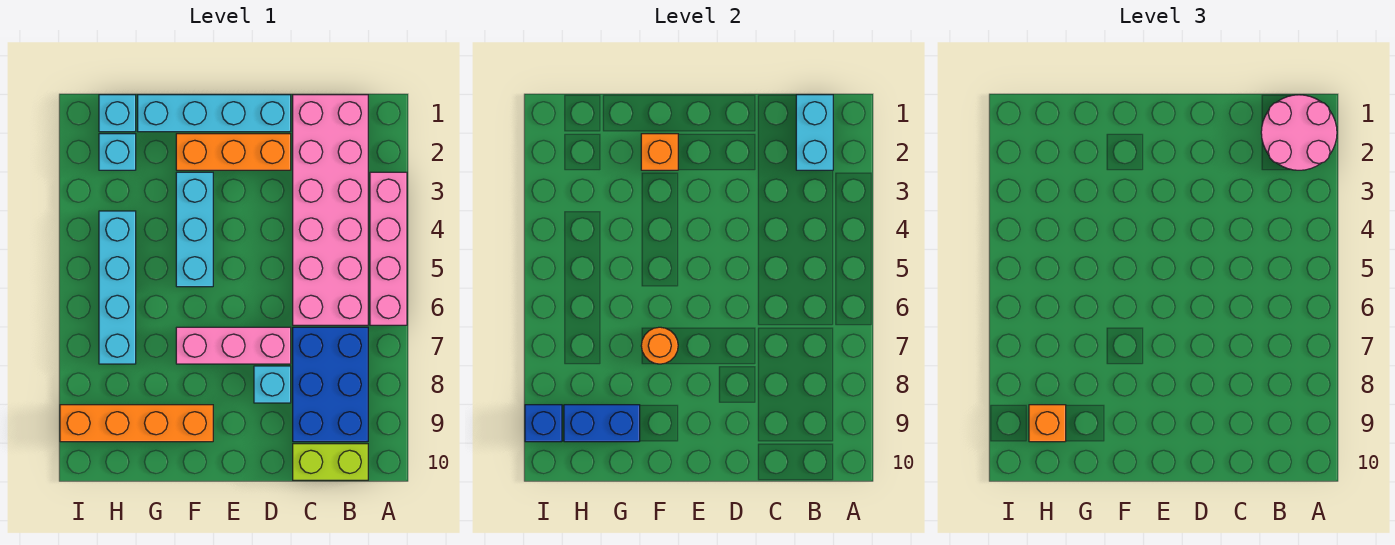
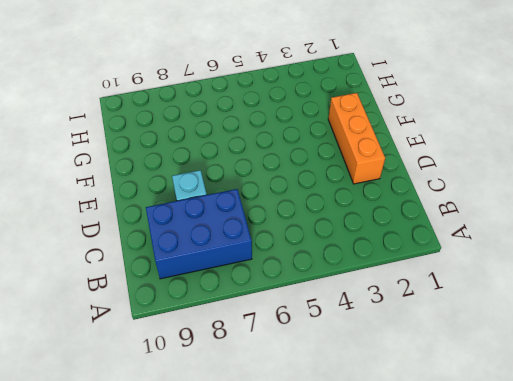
none -> pink brick A3:A6 level 1
none -> pink brick B1:C6 level 1
none -> lime brick B10:C10 level 1

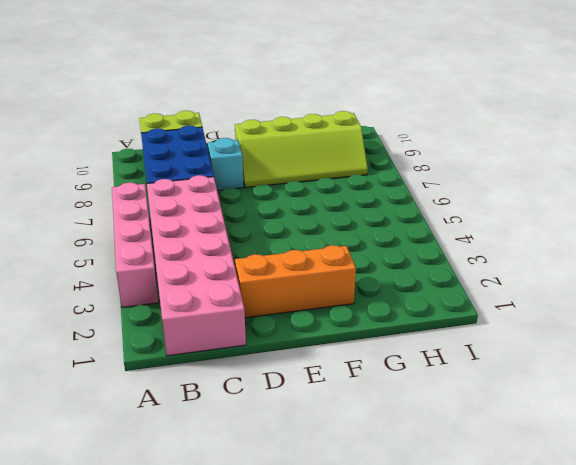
lime slope E8:H9 level 1 top 9 -> orange brick F9:I9 level 1
none -> cyan brick D1:G1 level 1
none -> pink brick D7:F7 level 1
none -> cyan brick F3:F5 level 1

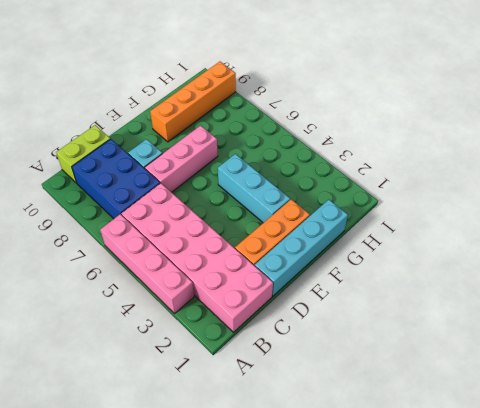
none -> cyan brick H1 level 1
none -> cyan brick H2 level 1
none -> cyan brick H4:H7 level 1

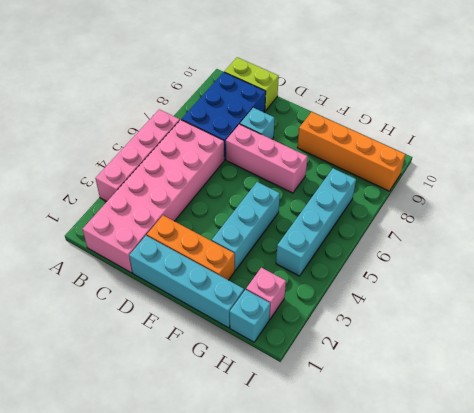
pink brick H2 level 1 -> cyan brick H2 level 1
none -> cyan brick B1:B2 level 2
none -> orange brick F2 level 2
none -> orange round brick F7 level 2

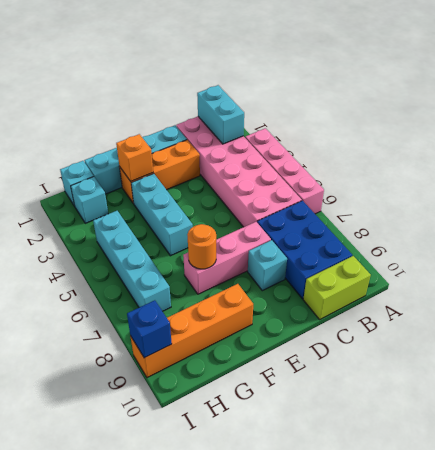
none -> blue brick G9:H9 level 2
none -> pink round brick A1:B2 level 3
none -> orange brick H9 level 3

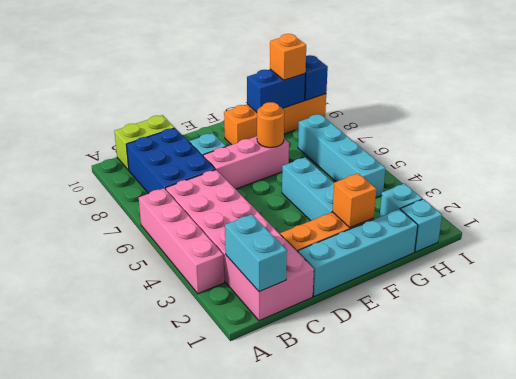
none -> pink round brick A1:B2 level 3

